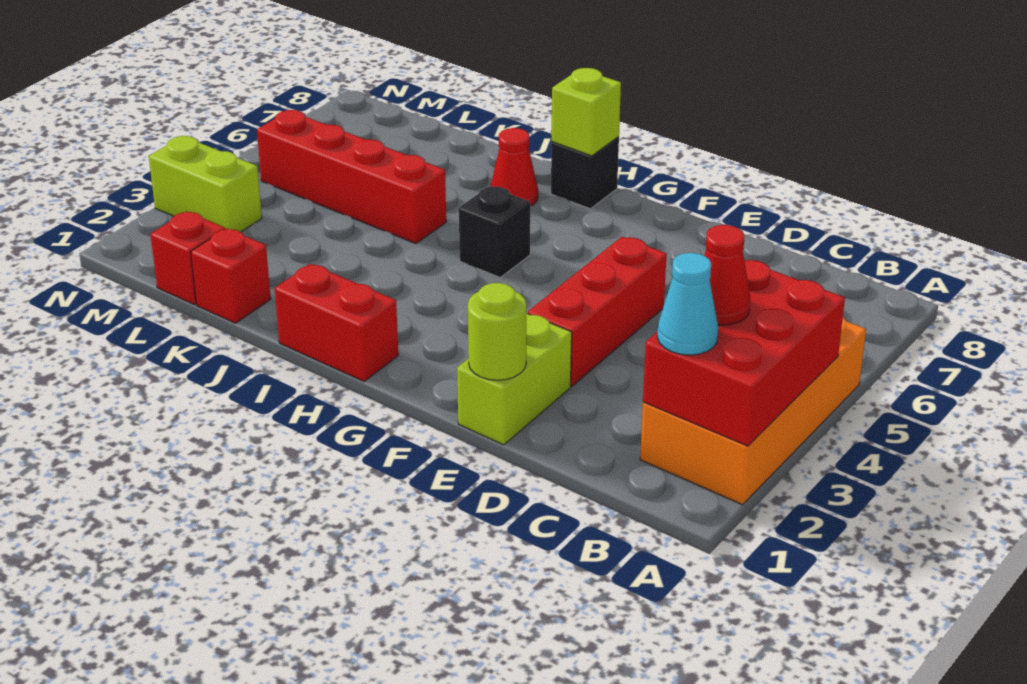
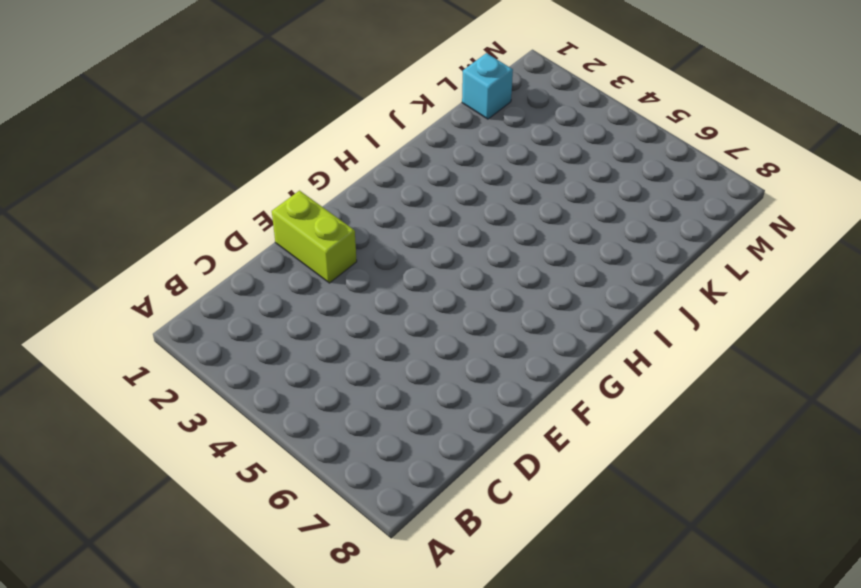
cyan brick L1 level 1 -> red brick L1 level 1
none -> orange brick A2:B5 level 1
none -> red brick E3:E5 level 1
none -> red brick H1:I1 level 1

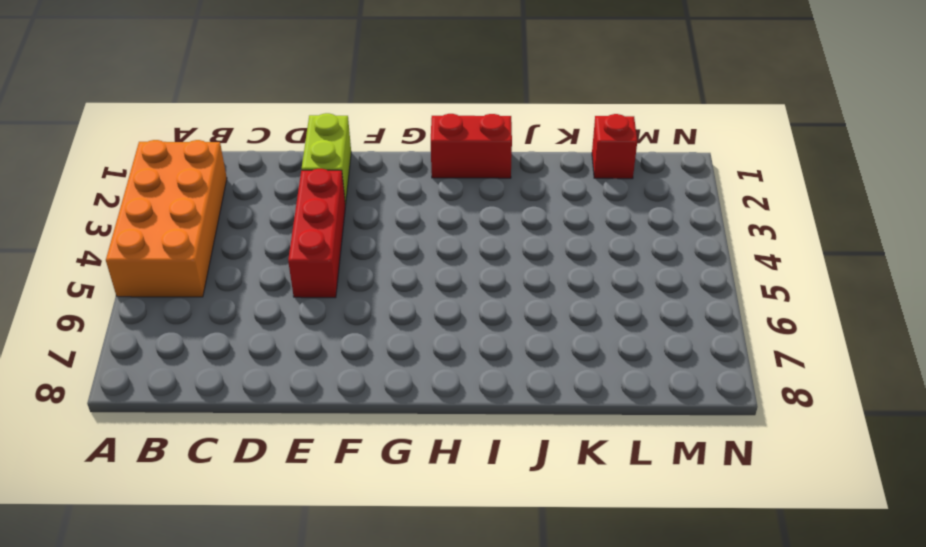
none -> black brick H5 level 1
none -> black brick H8 level 1
none -> red cone I7 level 1

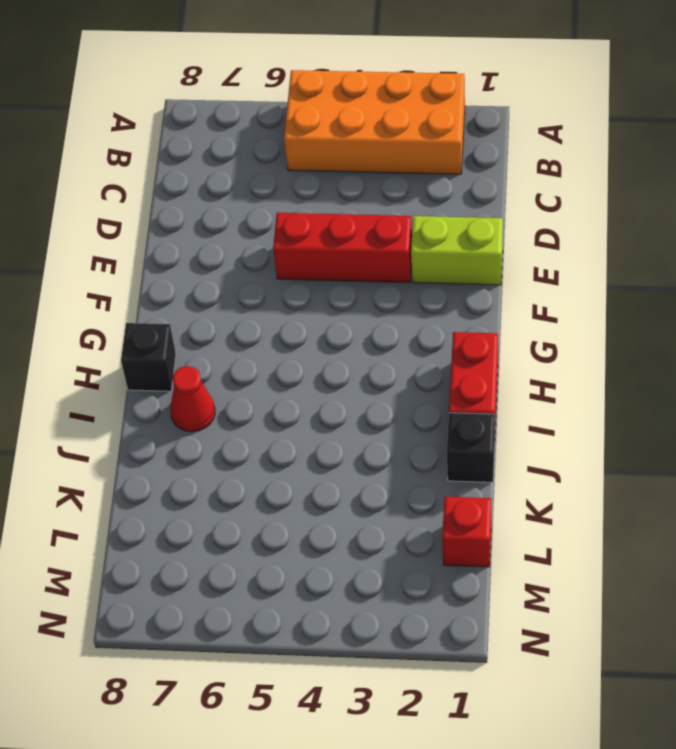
black brick J1 level 1 -> black brick H5 level 1
none -> red brick J5:M5 level 1
none -> red brick K1 level 1
none -> lime brick M3:N3 level 1

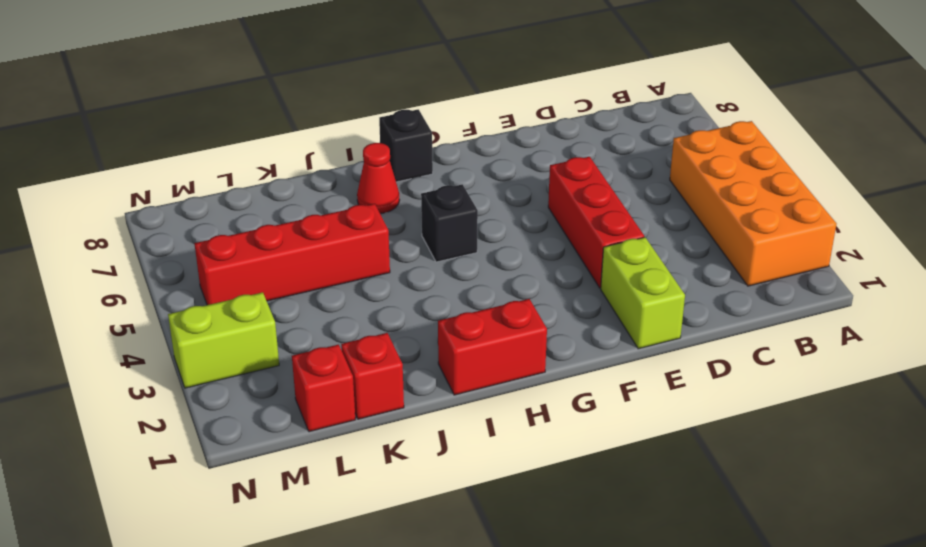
none -> red brick A2:B4 level 2
none -> lime round brick E1 level 2
none -> lime brick H8 level 2

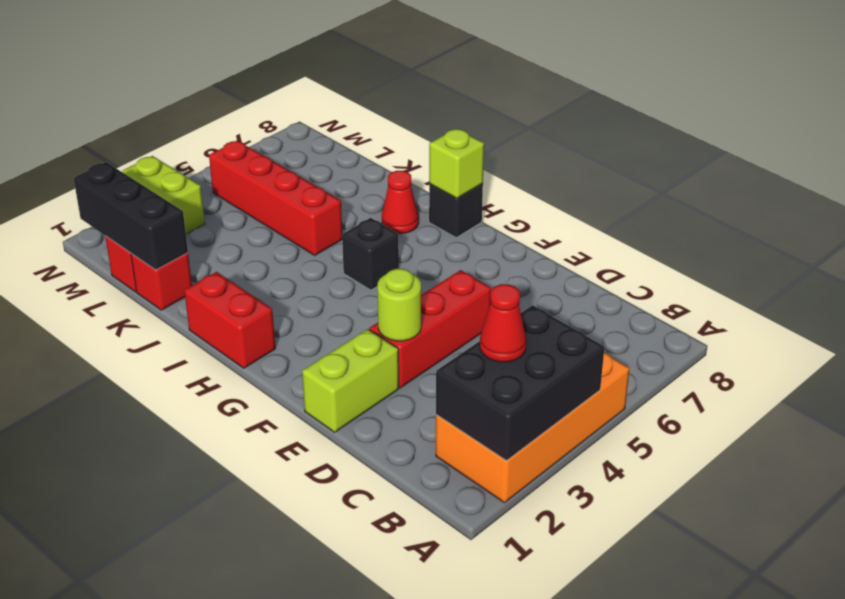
black brick A2:B4 level 2 -> red brick A2:B4 level 2
lime round brick E3 level 2 -> lime round brick E1 level 2
black brick K1:M1 level 2 -> none
none -> cyan cone B2 level 3

